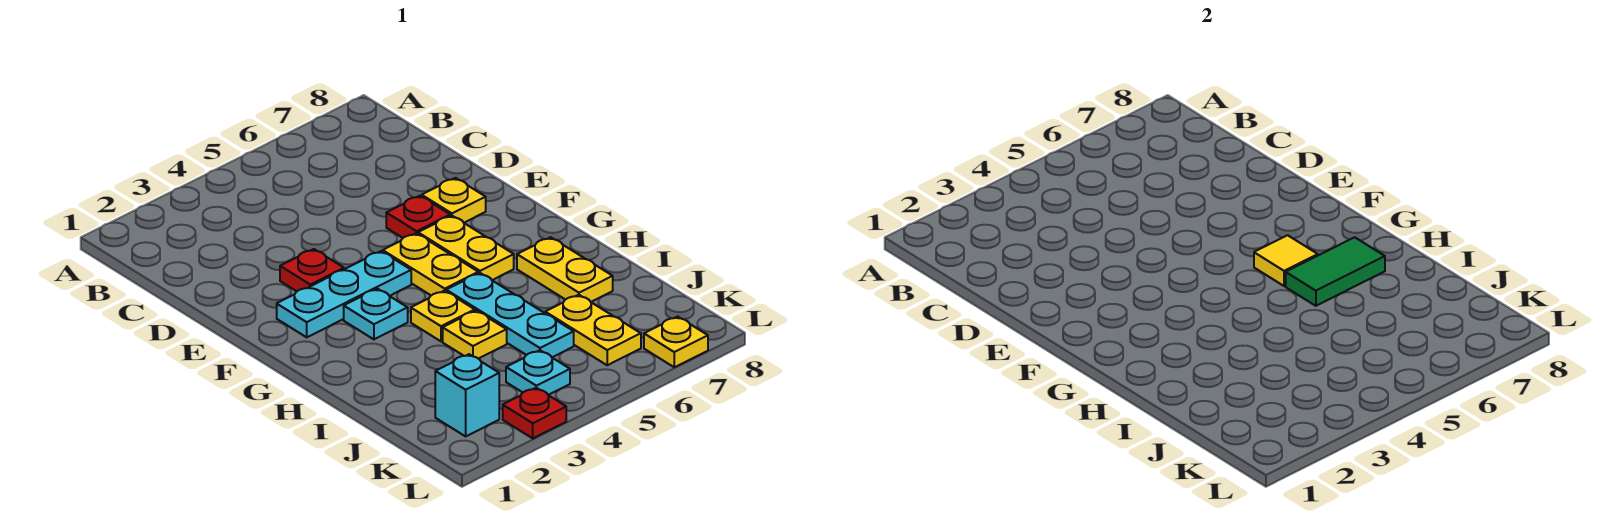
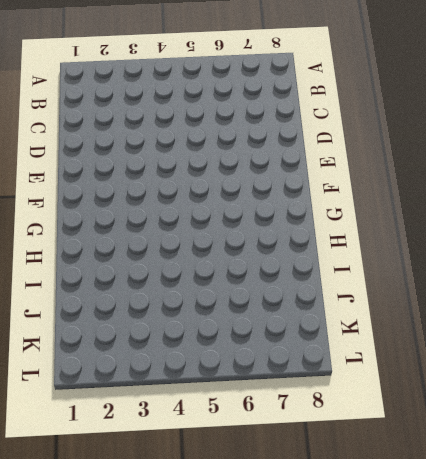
none -> red plate E3 level 1
none -> red plate E6 level 1
none -> yellow plate E7 level 1

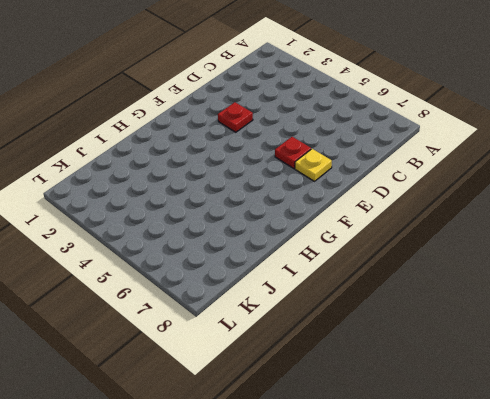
none -> cyan plate F2:F4 level 1
none -> yellow plate F5:G5 level 1
none -> yellow plate F6:G6 level 1

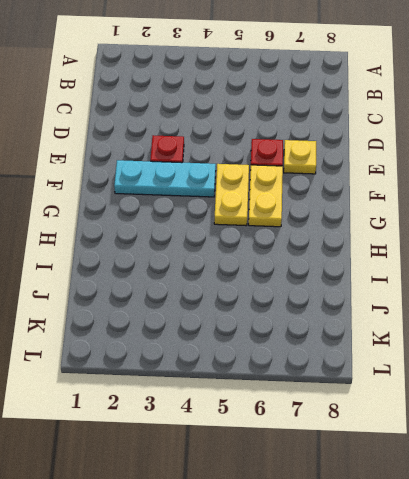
none -> cyan plate G3 level 1
none -> yellow plate H4 level 1
none -> cyan plate H5:J5 level 1

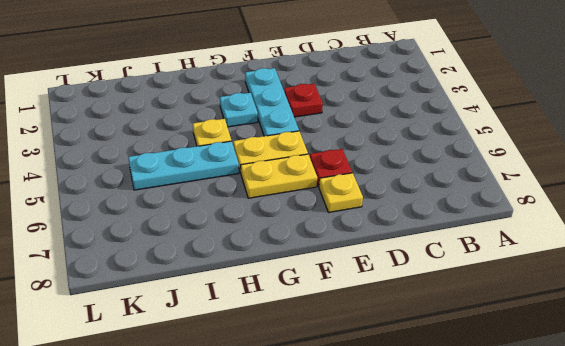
none -> yellow plate H7:I7 level 1
none -> yellow plate I4 level 1
none -> yellow plate J6:K6 level 1

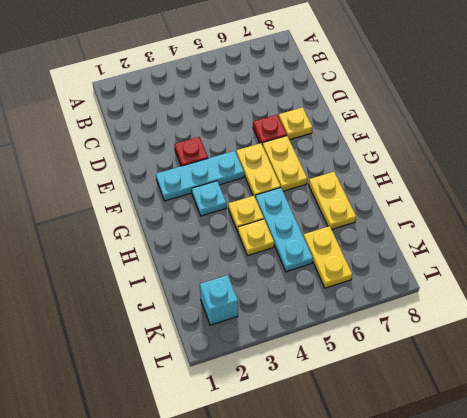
none -> cyan plate K4 level 1
none -> red plate L3 level 1
none -> yellow plate L7 level 1

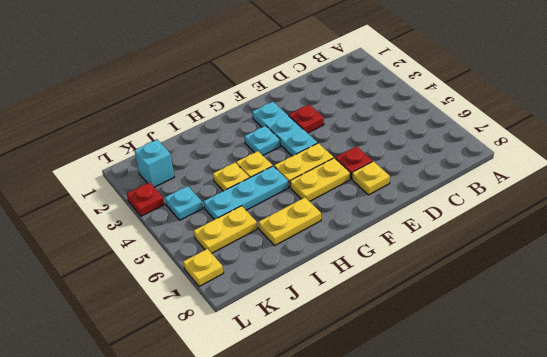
none -> yellow tile G6 level 2
none -> green tile H6:H7 level 2

